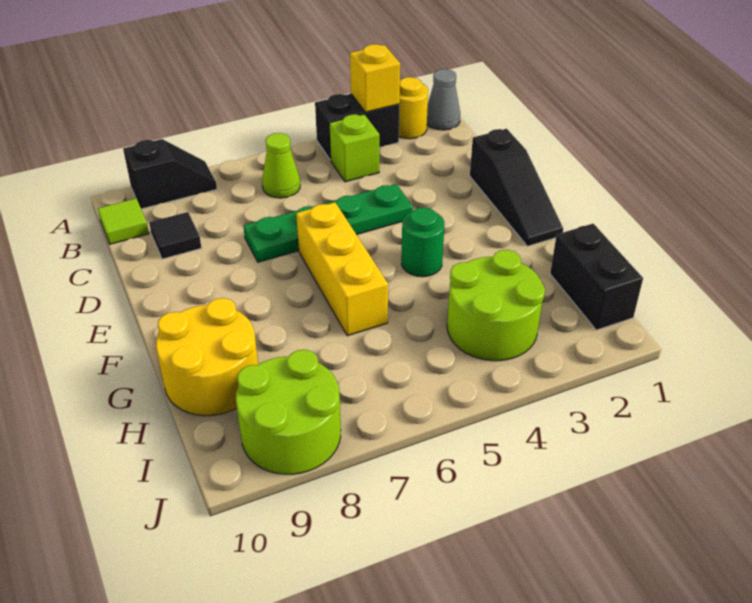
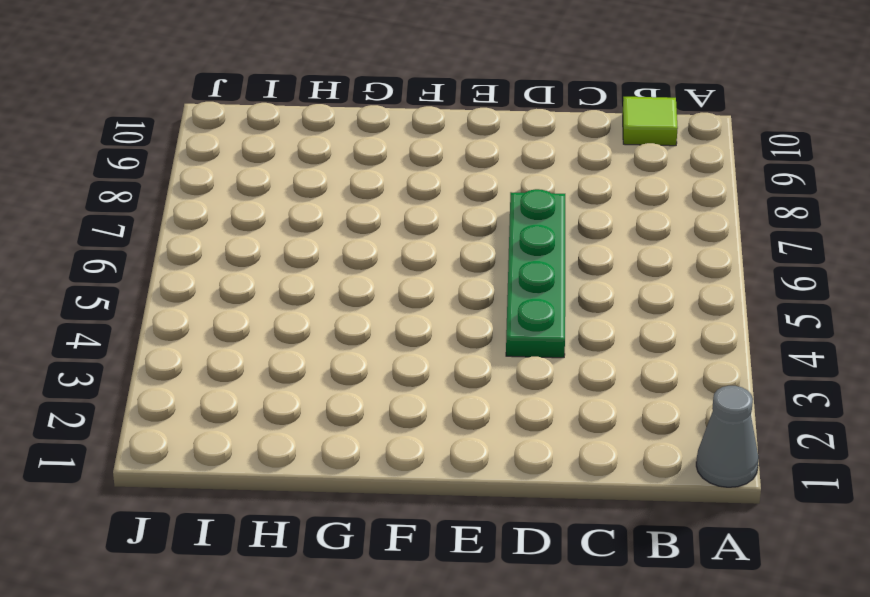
none -> yellow round brick A2 level 1
none -> black brick A3:A4 level 1
none -> black slope A8:A9 level 1 top 9

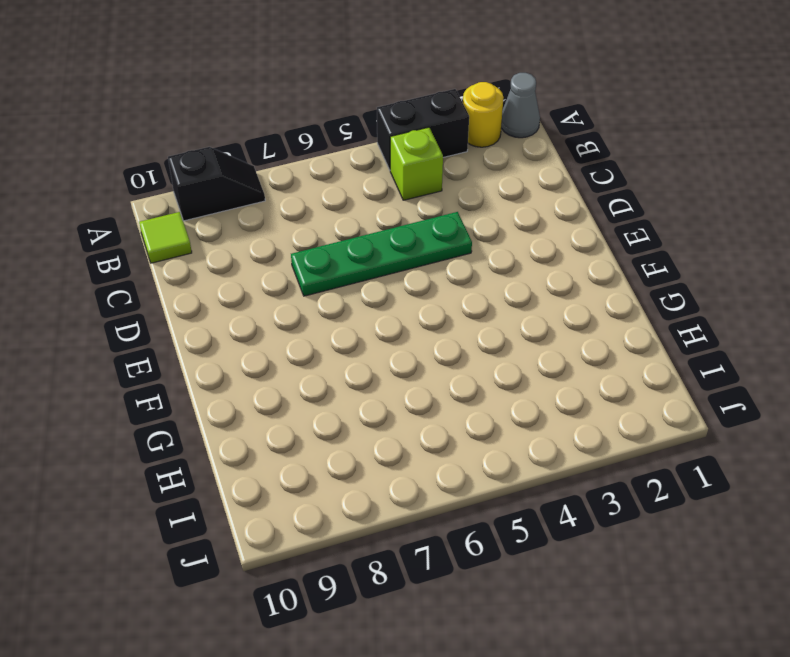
none -> lime cone B6 level 1
none -> black tile C9 level 1
none -> black slope D1:F1 level 1 top D

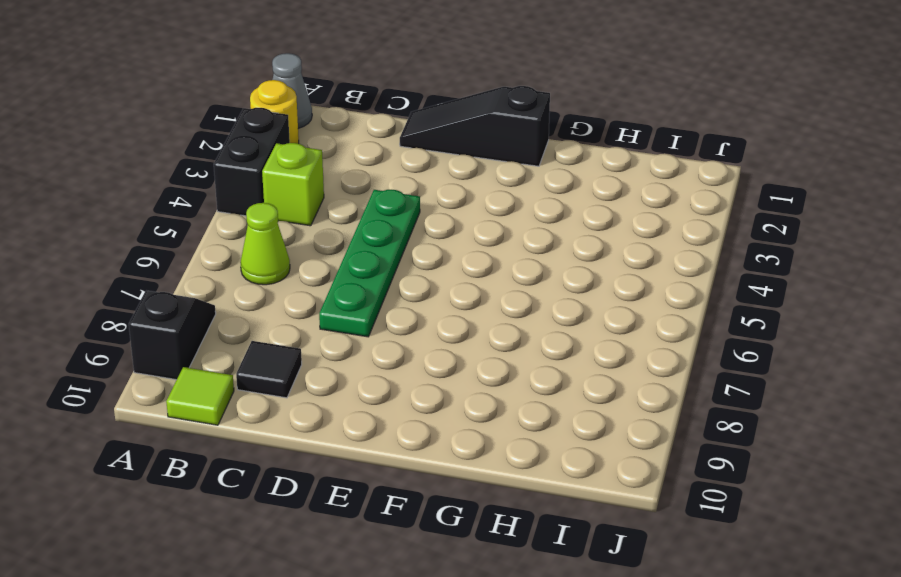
black slope D1:F1 level 1 top F -> black slope D1:F1 level 1 top D
none -> yellow brick E6:G6 level 1
none -> green round brick F4 level 1
none -> yellow round brick G9:H10 level 1

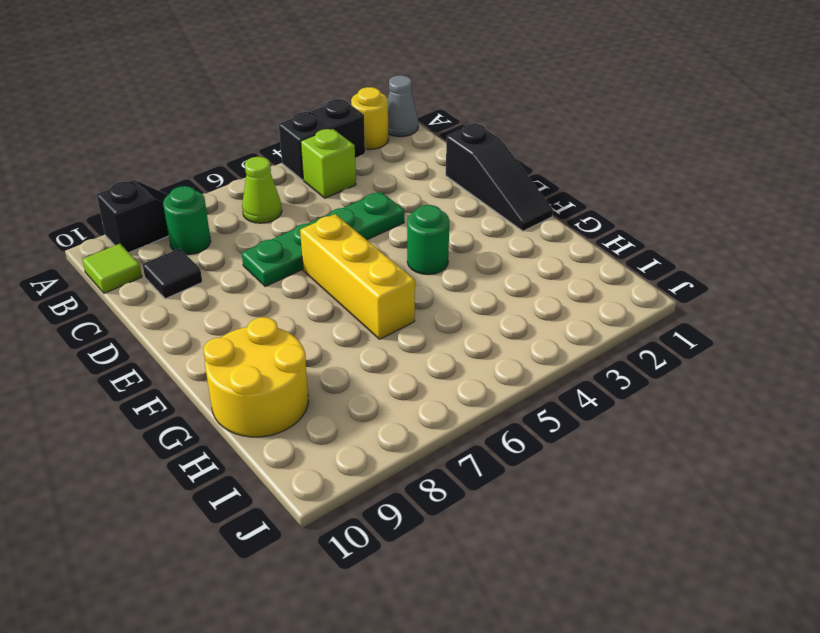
green round brick B8 level 1 -> none
none -> black brick H1:I1 level 1
none -> lime round brick H3:I4 level 1
none -> lime round brick I8:J9 level 1

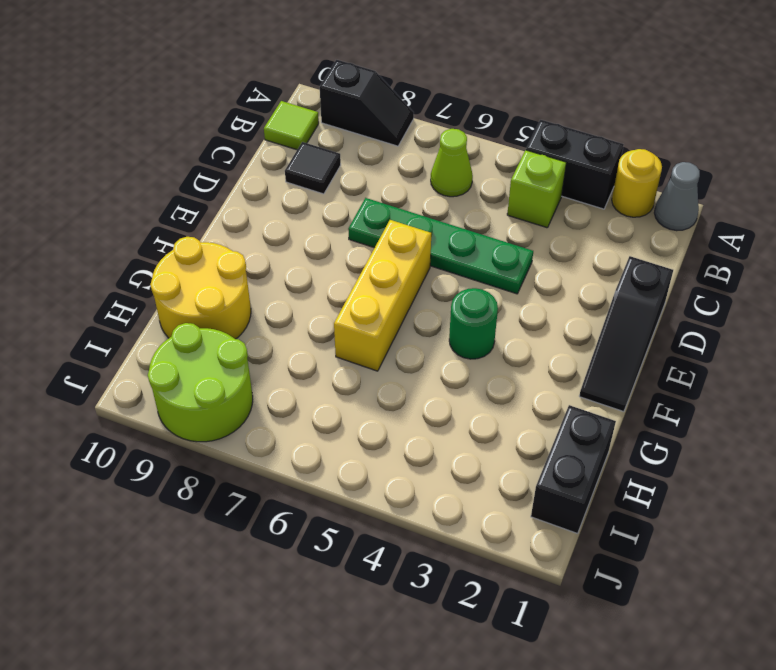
none -> lime round brick H3:I4 level 1
none -> yellow brick A3 level 2

